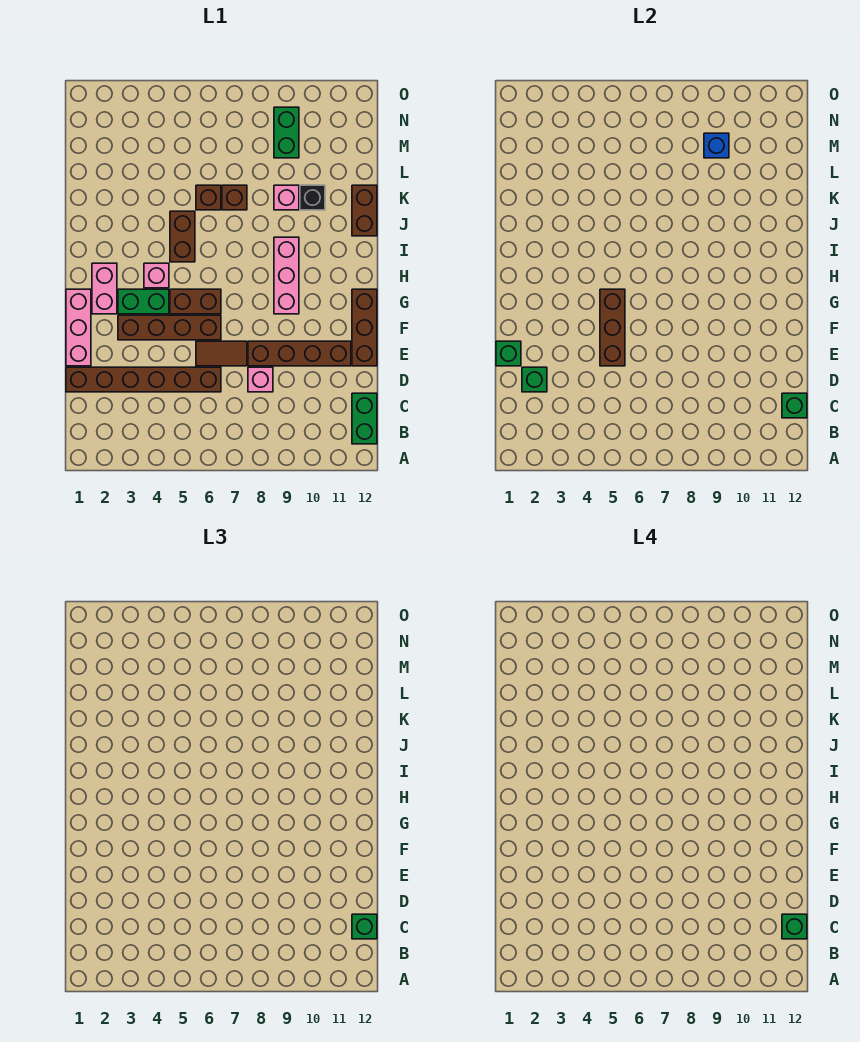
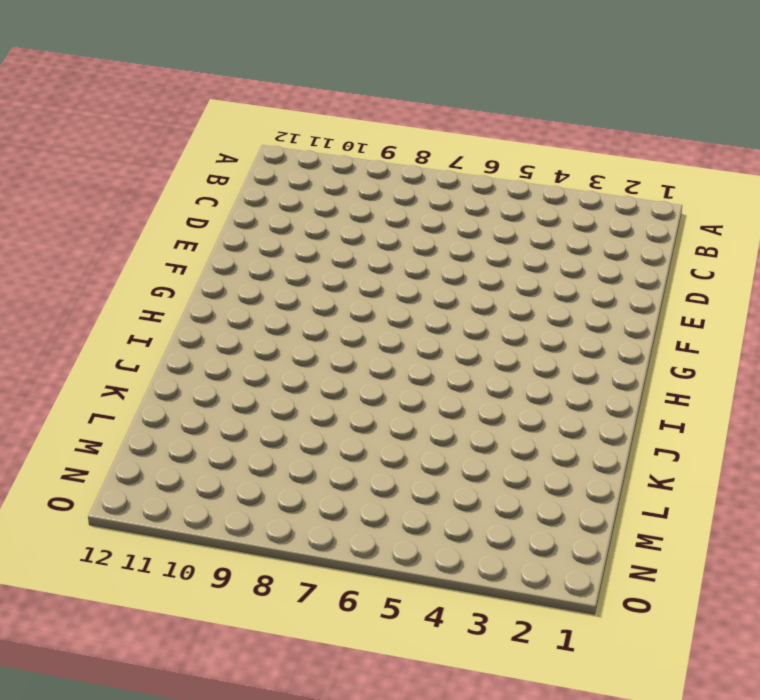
none -> green brick B12:C12 level 1
none -> brown brick D1:D6 level 1
none -> pink brick D8 level 1

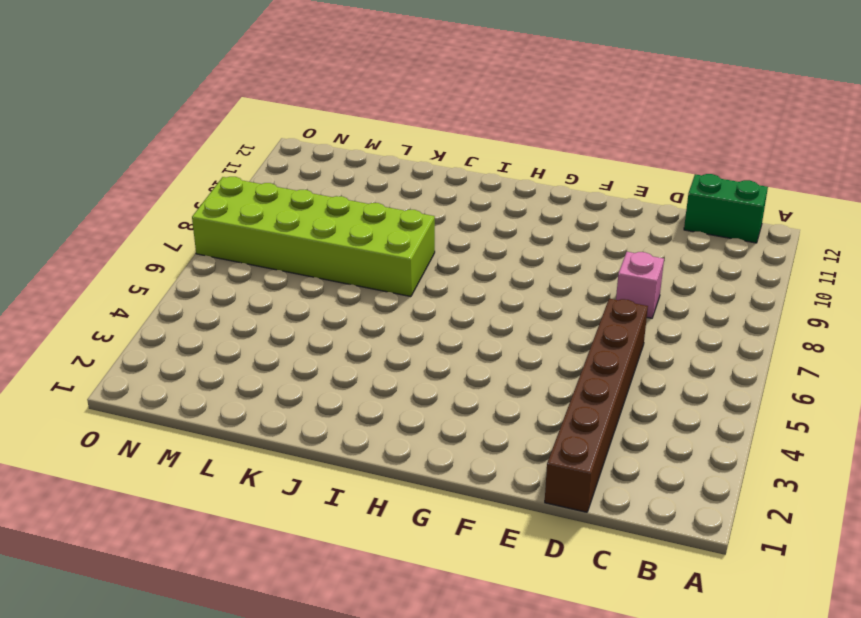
lime brick J7:O8 level 1 -> brown brick K7 level 1
none -> pink brick E1:G1 level 1
none -> brown tile E6:E7 level 1
none -> brown brick E8:E11 level 1

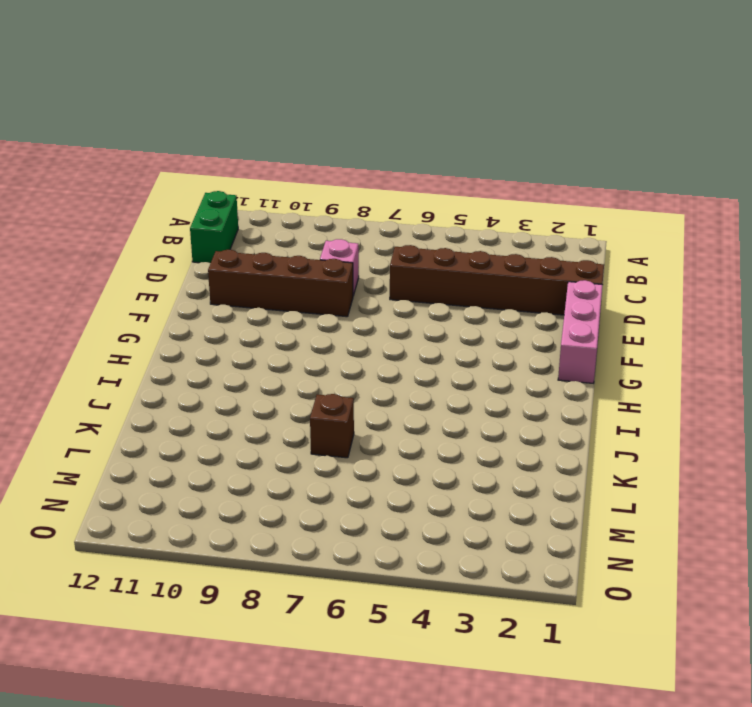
none -> brown tile E6:E7 level 1
none -> brown brick E12:G12 level 1
none -> brown brick F3:F6 level 1

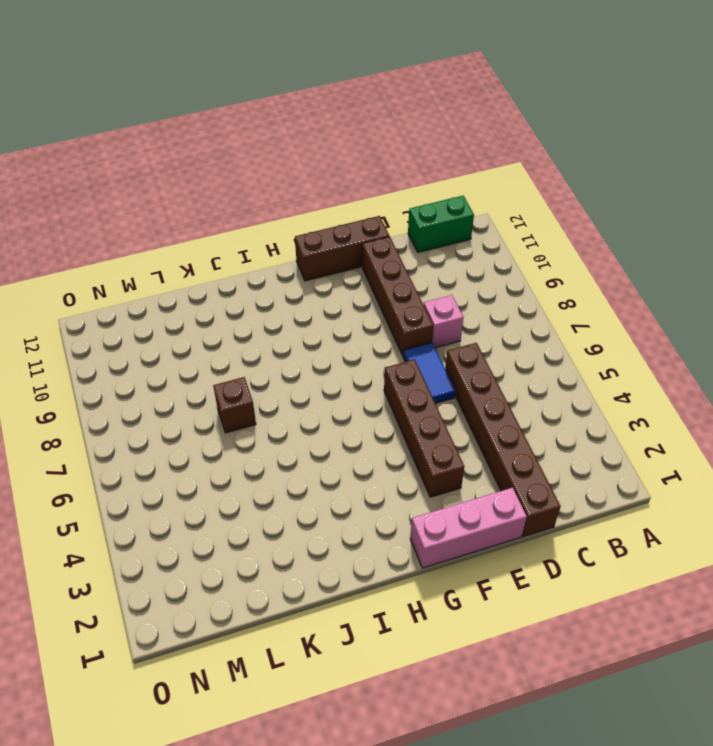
blue tile E6:E7 level 1 -> brown tile E6:E7 level 1
none -> pink brick G2:H2 level 1
none -> green brick G3:G4 level 1
none -> brown brick G5:G6 level 1

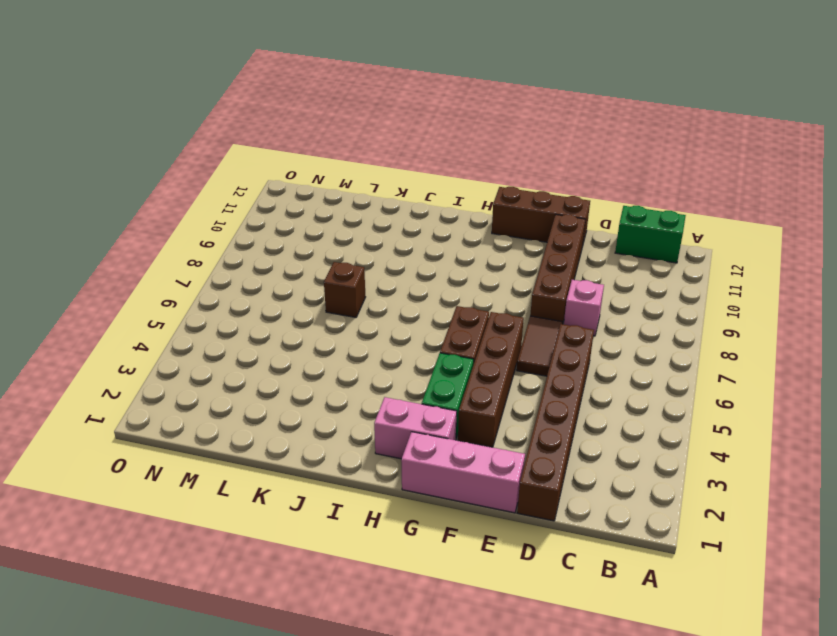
none -> pink brick G9:I9 level 1
none -> pink brick H4 level 1
none -> brown brick I5:J5 level 1

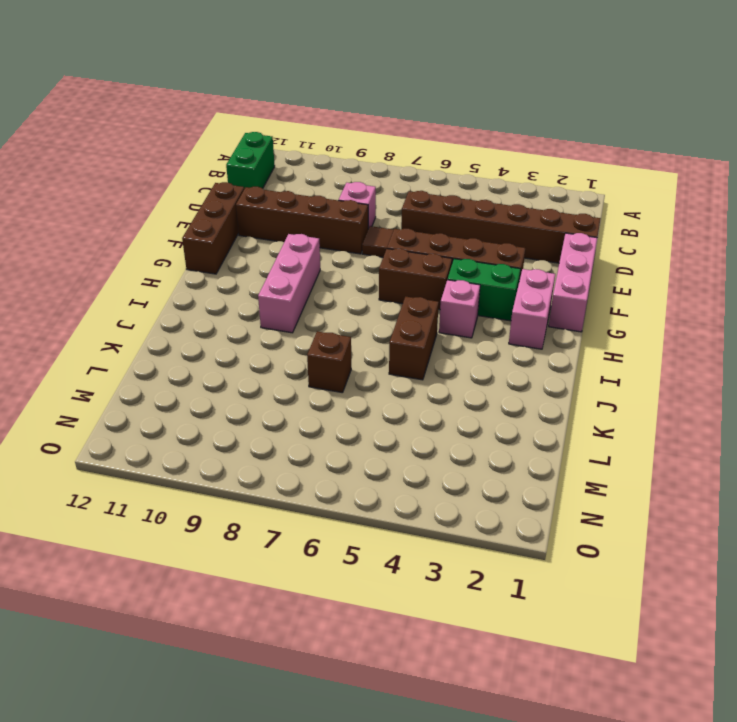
none -> brown brick J12:K12 level 1
none -> brown brick K6 level 1
none -> pink brick K9 level 1

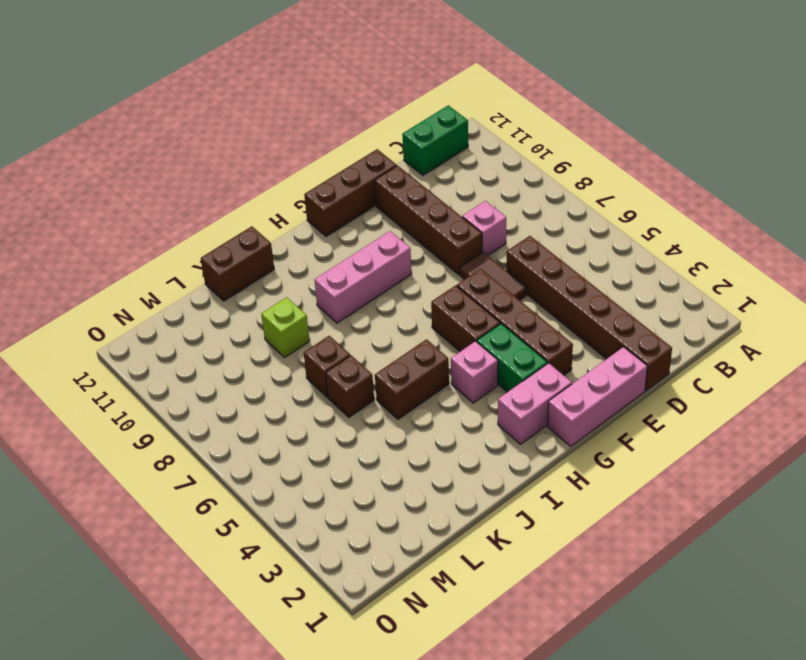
lime brick K9 level 1 -> pink brick K9 level 1
none -> black brick K10 level 1
none -> green brick M9:N9 level 1
none -> green brick C12 level 2

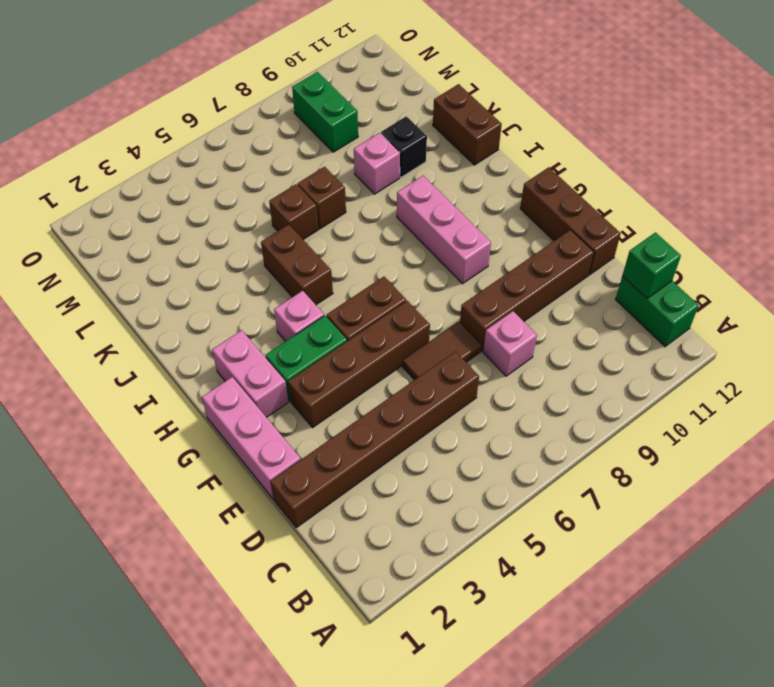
none -> green brick D2 level 2
none -> green brick E1 level 2
none -> brown brick E5:G5 level 2

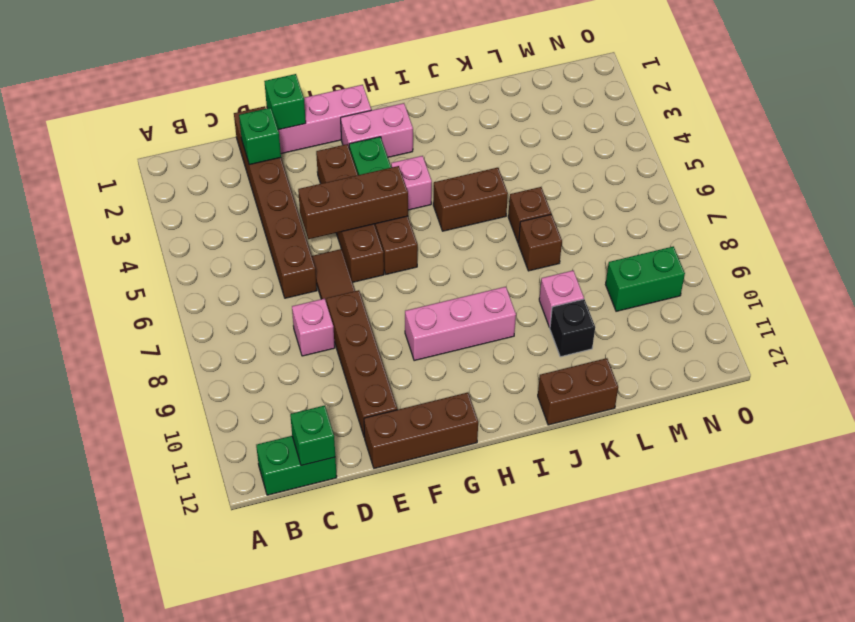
none -> blue brick M9 level 2
none -> green brick C12 level 3
none -> green brick C12 level 4

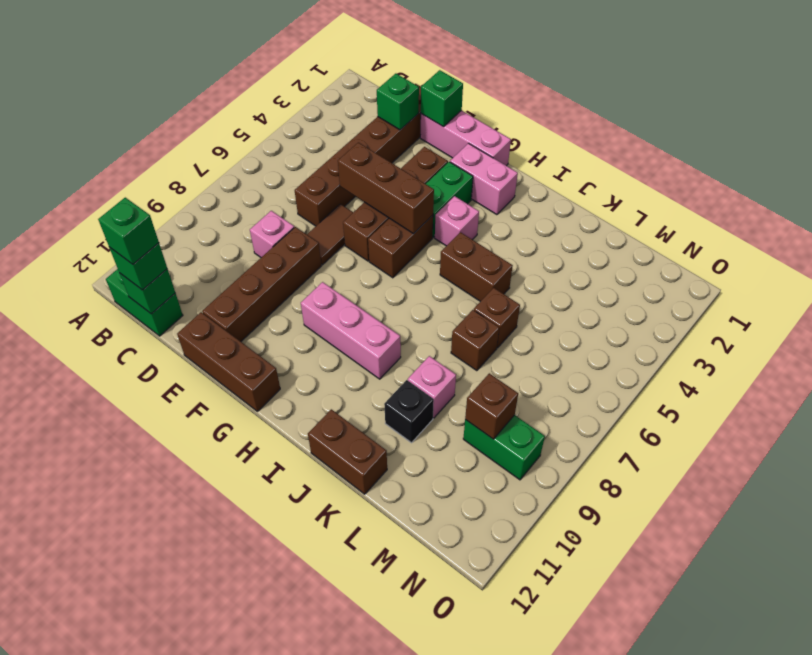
brown brick M9 level 2 -> blue brick M9 level 2

